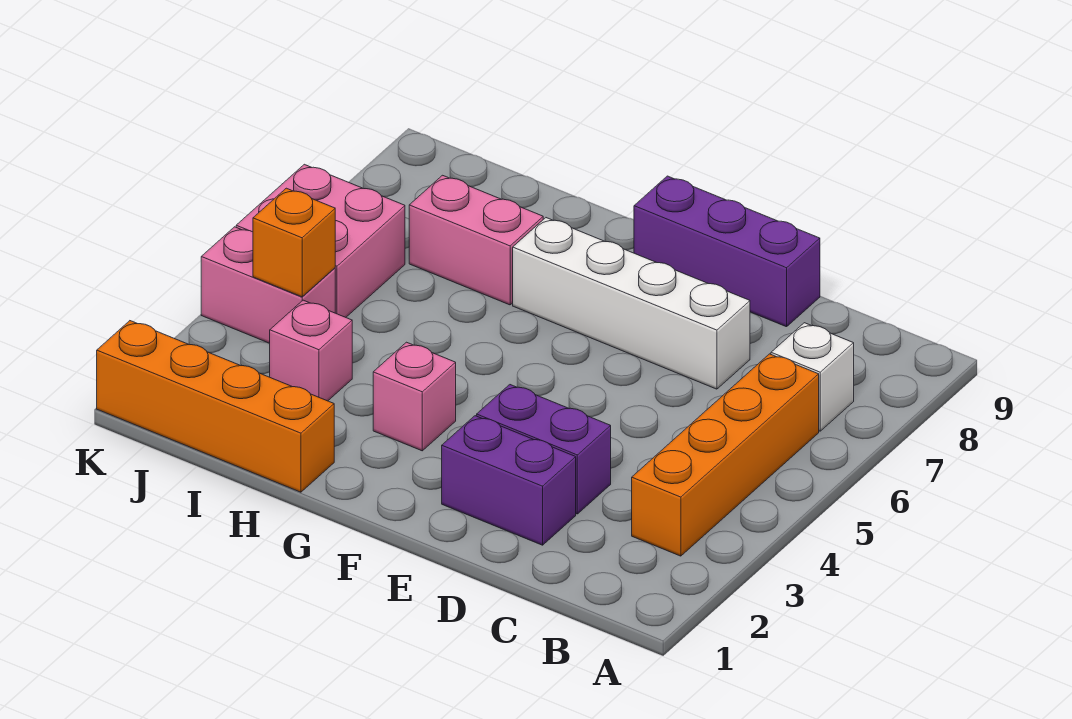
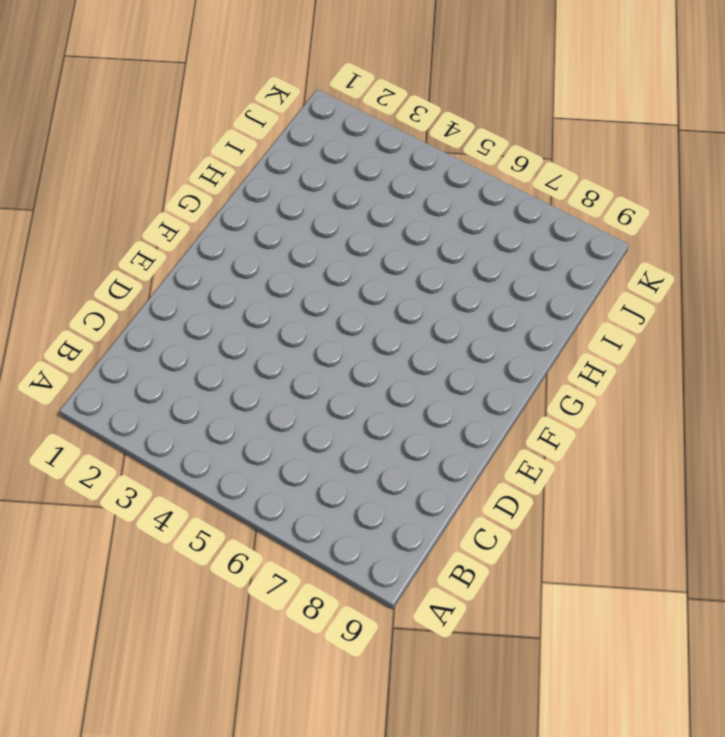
none -> orange brick B3:B6 level 1
none -> white brick B7 level 1
none -> purple brick D2:E2 level 1

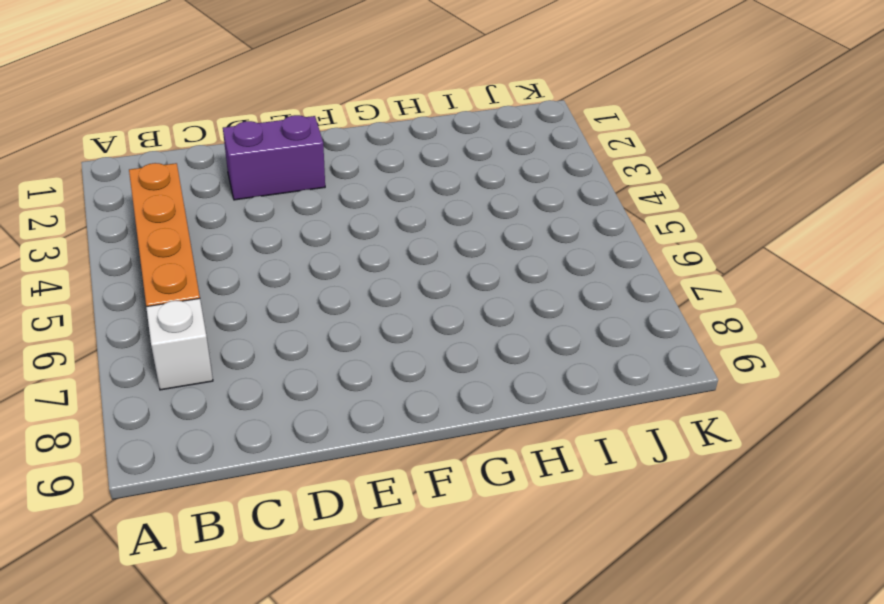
none -> purple brick D3:E3 level 1
none -> white brick D7:G7 level 1
none -> purple brick D9:F9 level 1

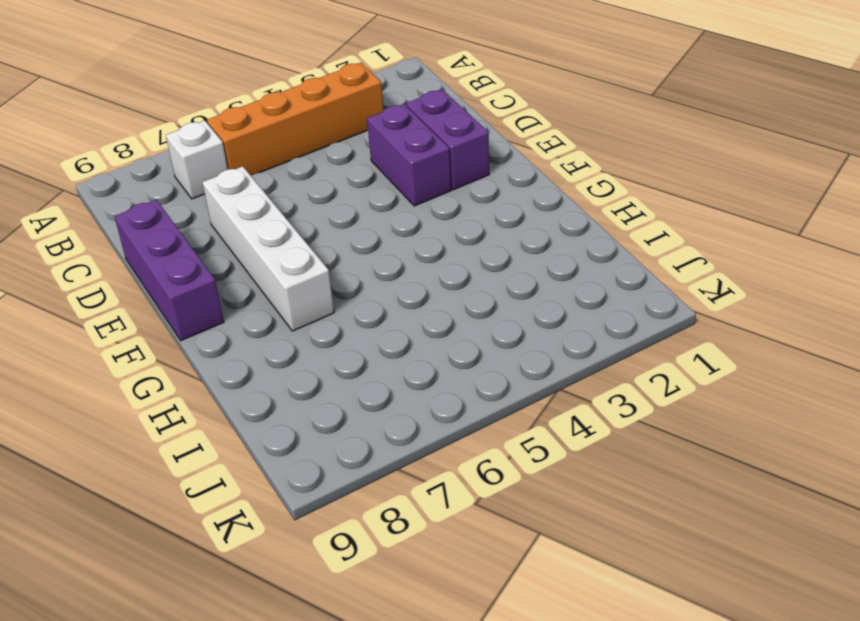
none -> pink brick G3 level 1
none -> orange brick H1:K1 level 1
none -> pink brick H7:I7 level 1

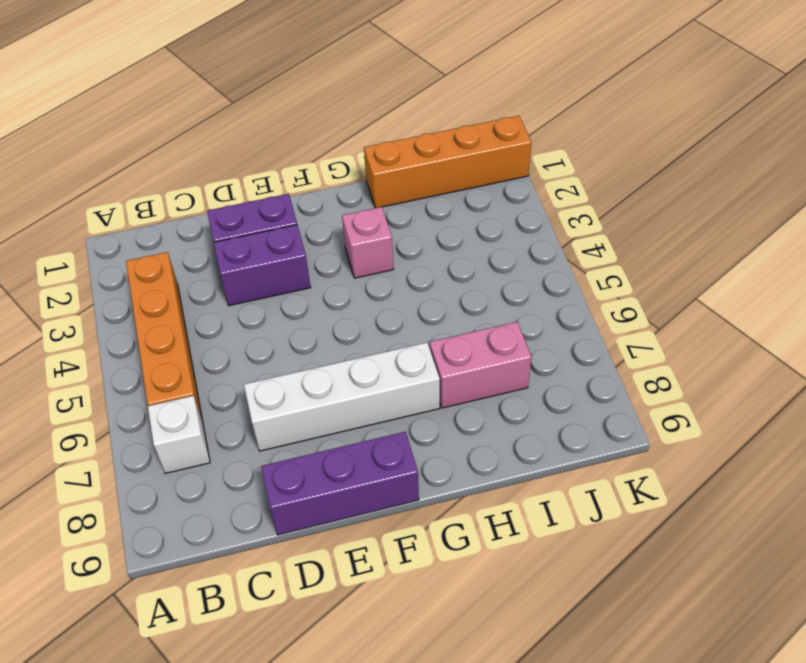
none -> pink brick I3 level 1
none -> pink brick J4:K4 level 1
none -> pink brick J5:K6 level 1

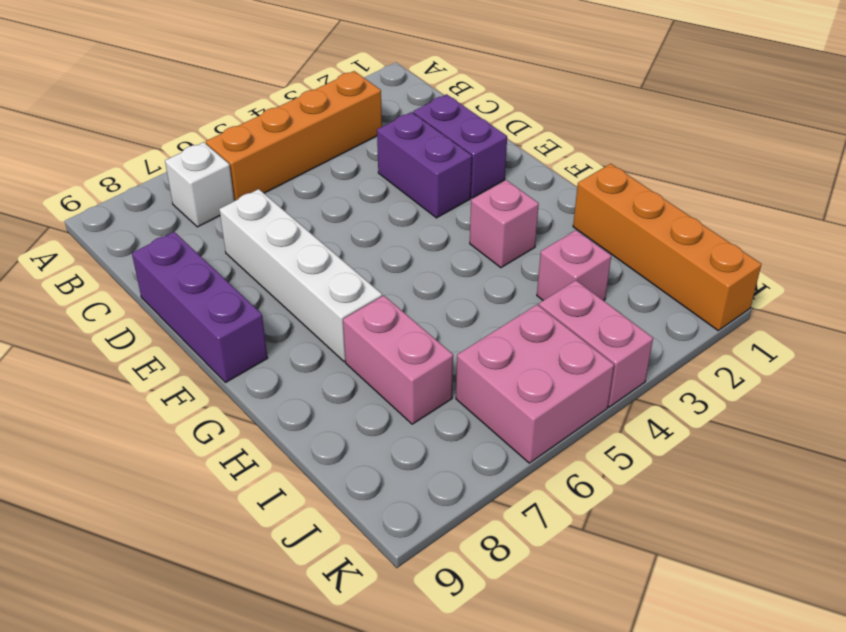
none -> orange brick J4 level 2

